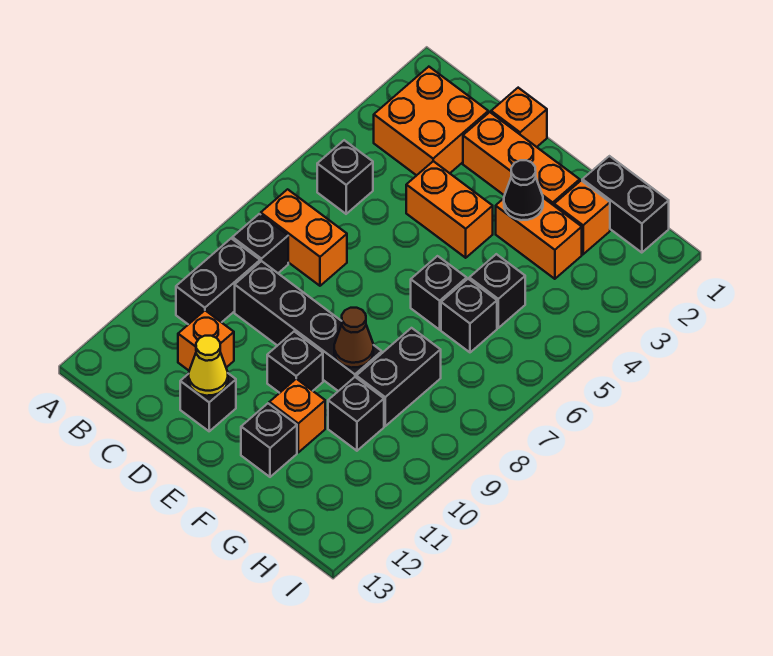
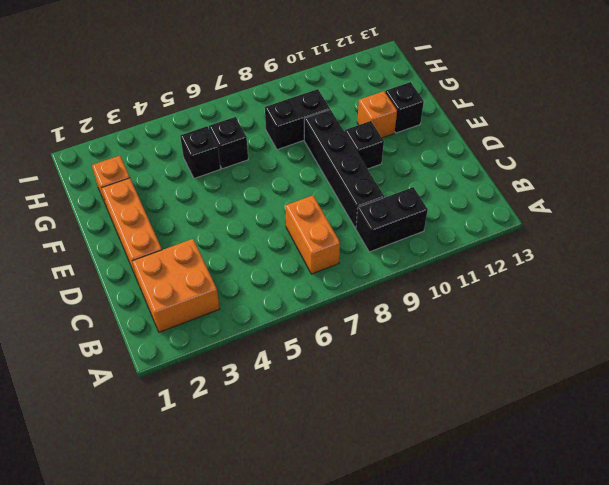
none -> black brick B5 level 1
none -> black brick B8 level 1
none -> orange brick C11 level 1

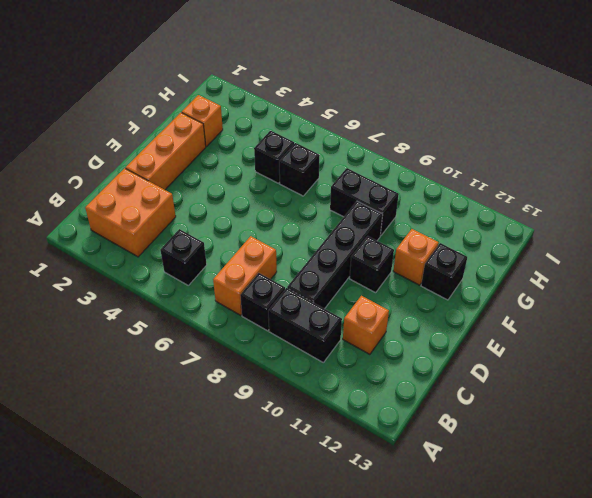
none -> orange brick D1 level 1
none -> orange brick D4:E4 level 1
none -> black brick D12 level 1

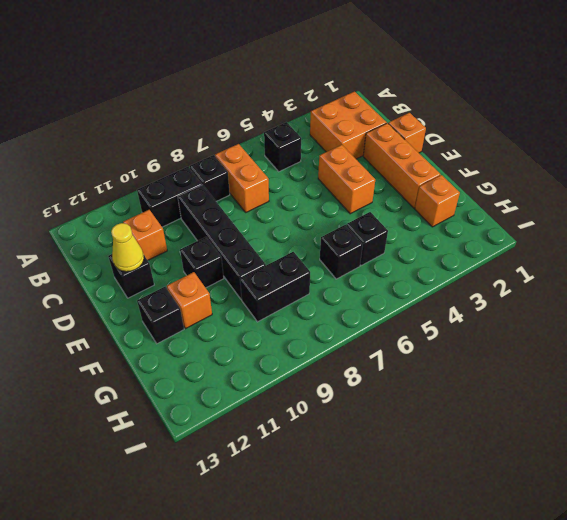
none -> orange brick F3:G3 level 1
none -> black brick F6 level 1
none -> black brick G1:H1 level 1

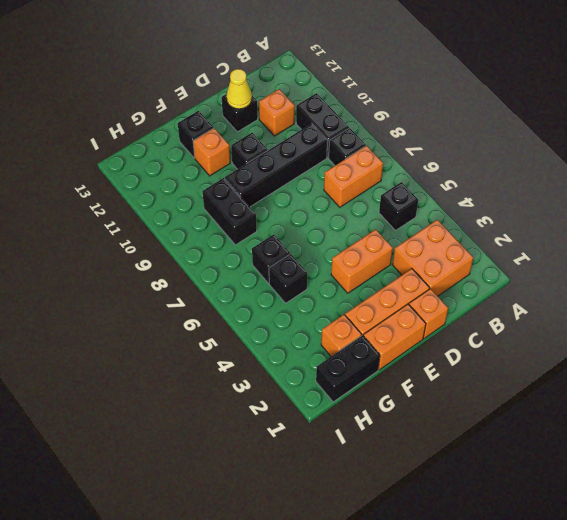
orange brick E1:F1 level 1 -> orange brick F3:G3 level 1
none -> black brick F6 level 1
none -> black brick G10 level 1
none -> black cone F3 level 2

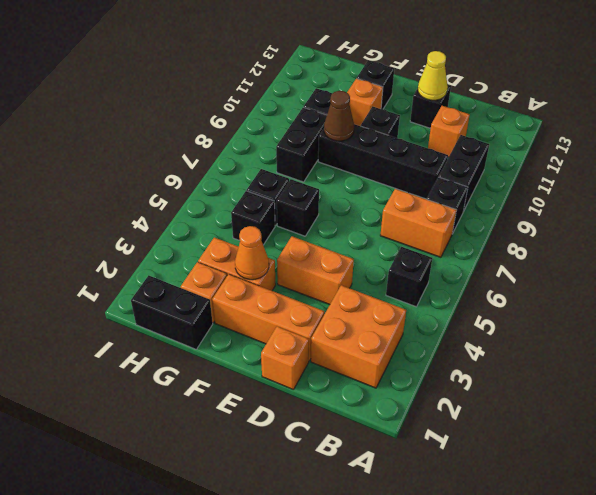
orange cone F3 level 2 -> black cone F3 level 2

